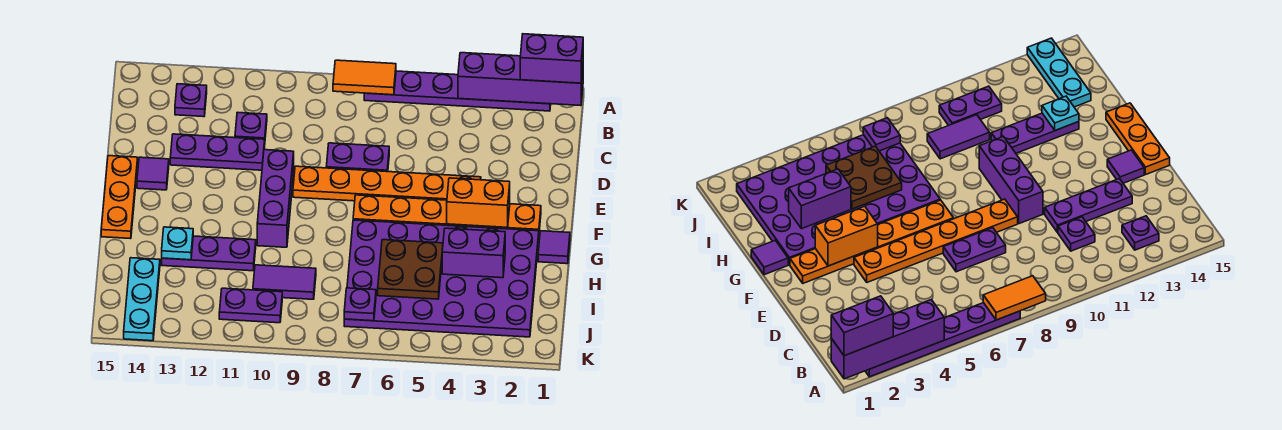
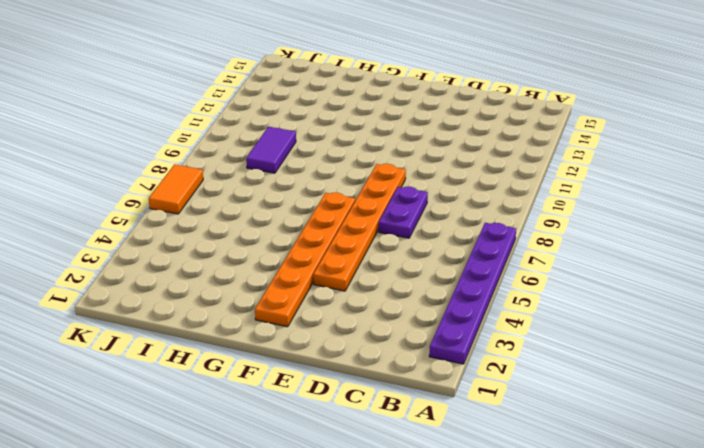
orange tile K6:K7 level 1 -> orange tile A7:A8 level 2
none -> purple plate B13 level 1
none -> purple plate C11 level 1
none -> purple plate D11:D13 level 1

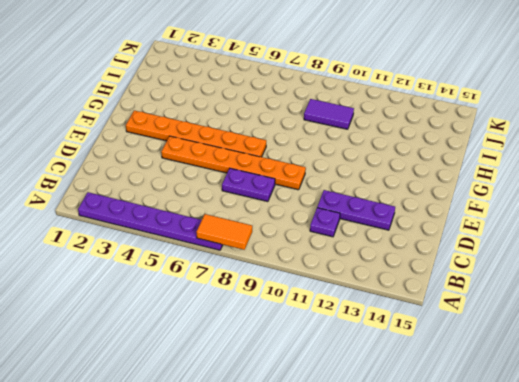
none -> purple plate B13 level 1
none -> purple brick E10:G10 level 1
none -> purple tile E14 level 1

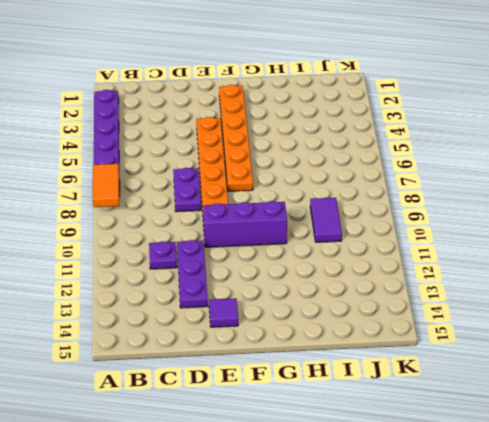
none -> purple plate B13 level 1
none -> orange plate E15:G15 level 1
none -> purple tile G1 level 1

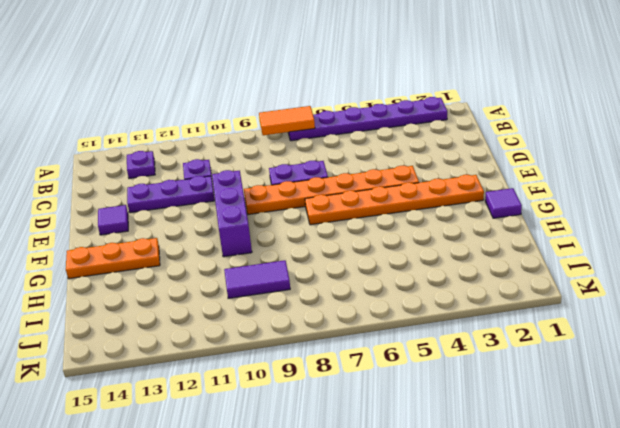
orange plate G13:G15 level 1 -> orange plate E15:G15 level 1
none -> purple plate G2:J7 level 1
none -> purple plate H11:H13 level 1
none -> cyan plate I14:K14 level 1

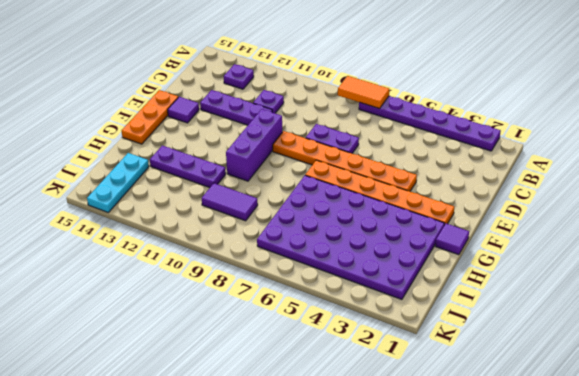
none -> purple plate J10:J11 level 1
none -> purple brick A1:A4 level 2
none -> orange brick F3:F4 level 2

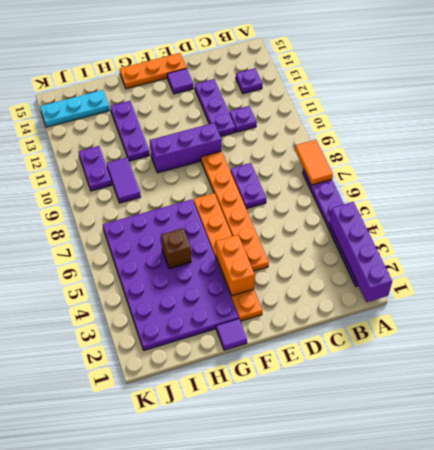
brown brick H5 level 2 -> brown plate H5:I6 level 2
none -> purple brick H3:H4 level 2
none -> cyan plate H13 level 2
none -> purple plate J7 level 2

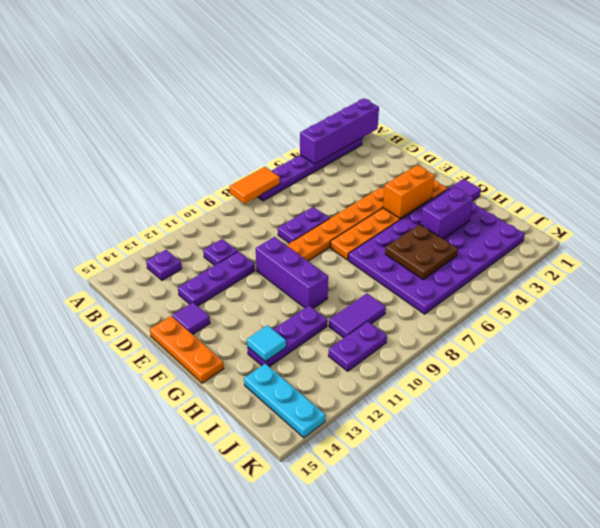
cyan tile H13 level 2 -> cyan plate H13 level 2
none -> purple plate J7 level 2
none -> purple brick A1:A2 level 3

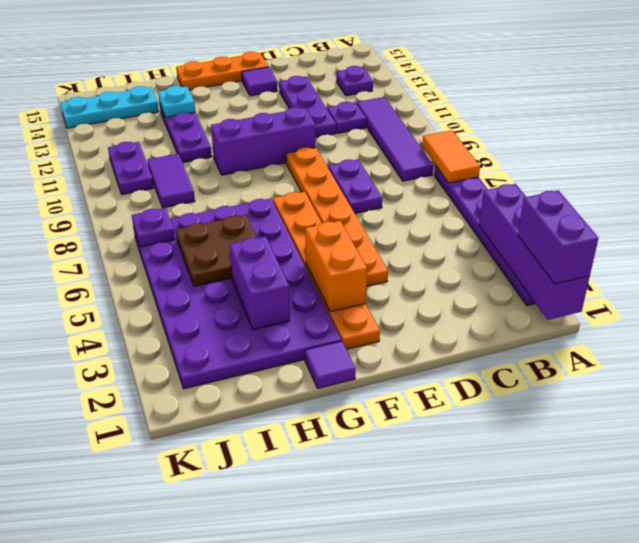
purple tile B8:B11 level 1 -> none

